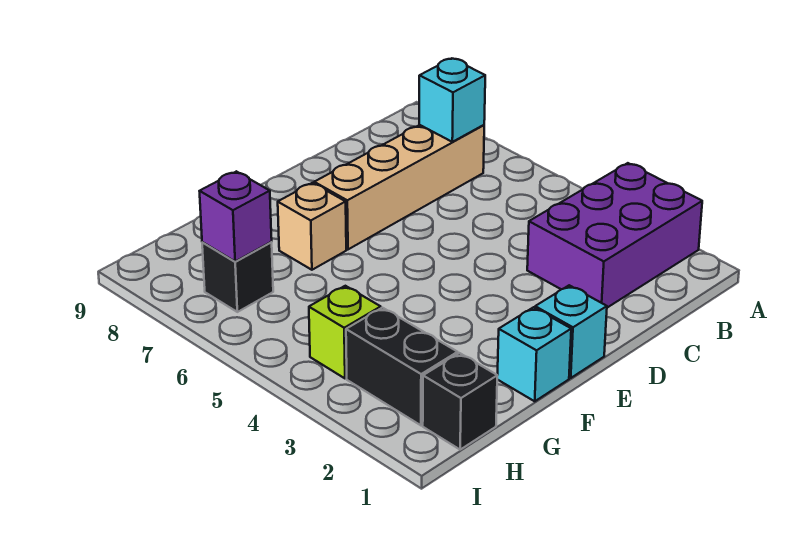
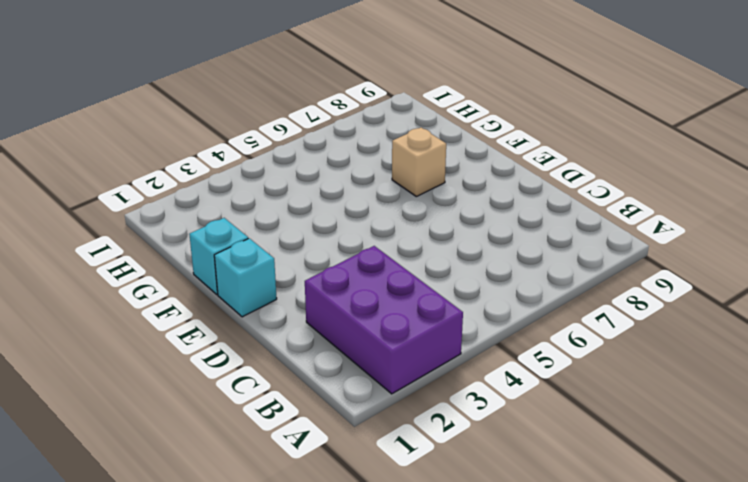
none -> tan brick B7:E7 level 1
none -> black brick H1 level 1

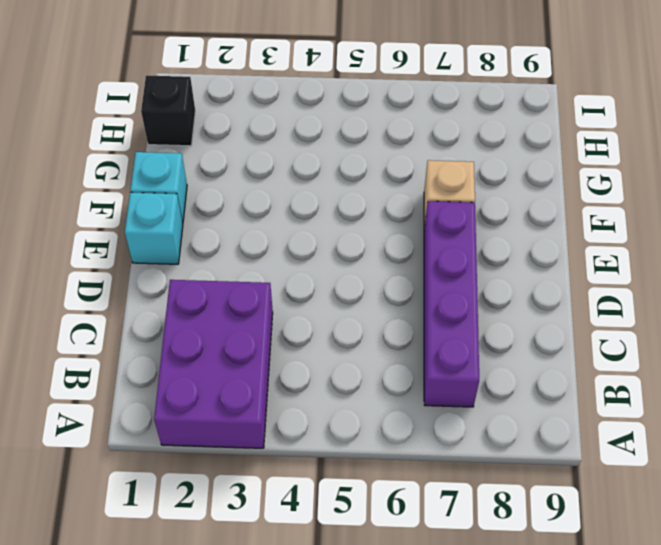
purple brick B7:E7 level 1 -> tan brick B7:E7 level 1
none -> black brick H2:H3 level 1
none -> lime brick H4 level 1

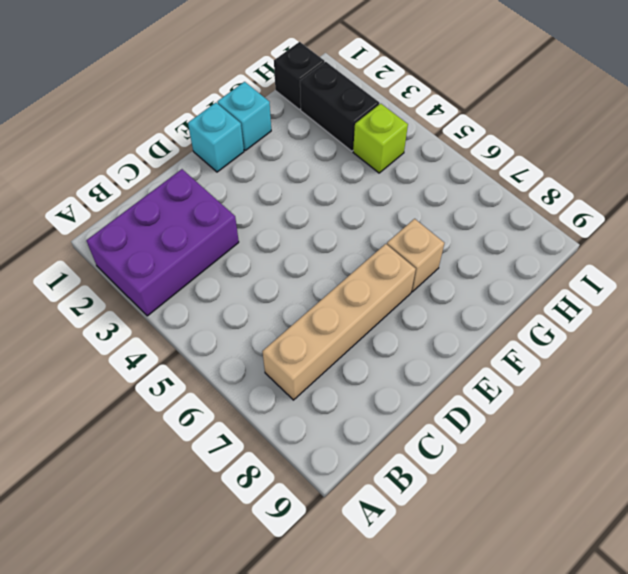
none -> black brick H7 level 1
none -> cyan brick B7 level 2

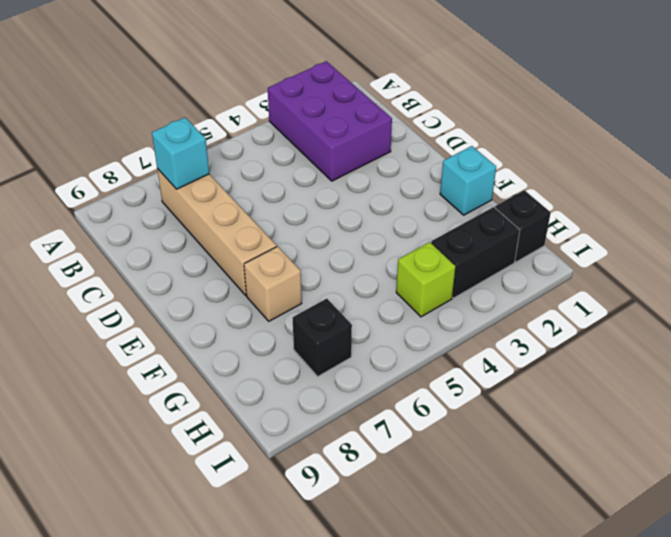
none -> cyan brick E1 level 1
none -> purple brick H7 level 2

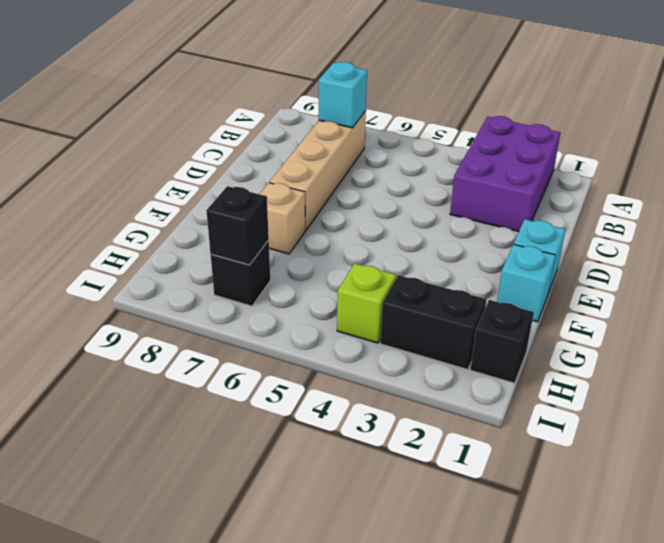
black brick H7 level 2 -> purple brick H7 level 2

